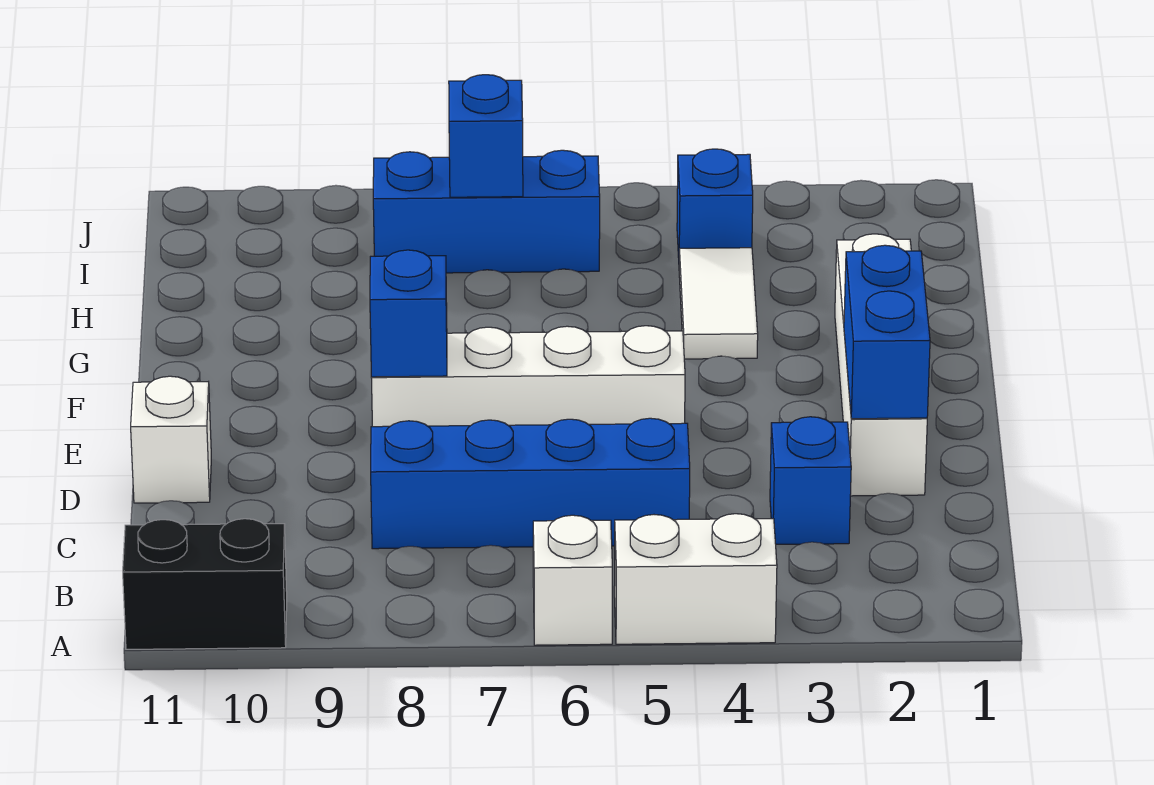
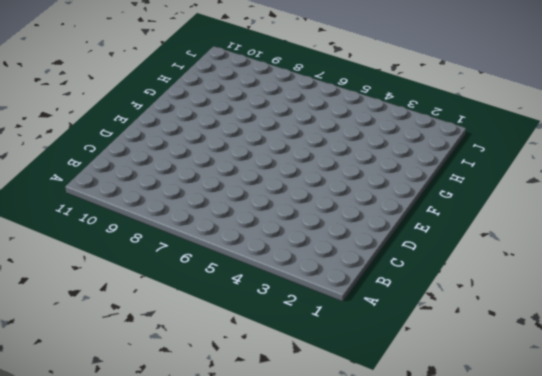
none -> white brick A4:A5 level 1
none -> white brick A6 level 1
none -> black brick A10:A11 level 1

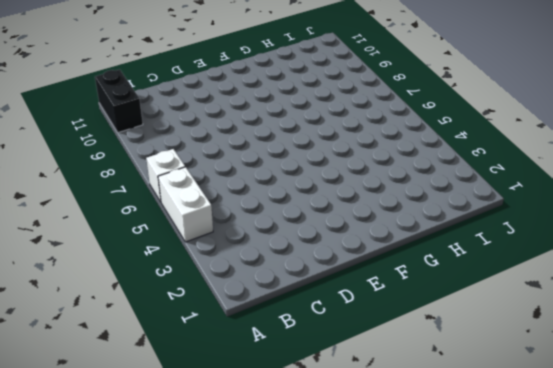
none -> blue brick C3 level 1
none -> blue brick C5:C8 level 1
none -> white brick D2:G2 level 1

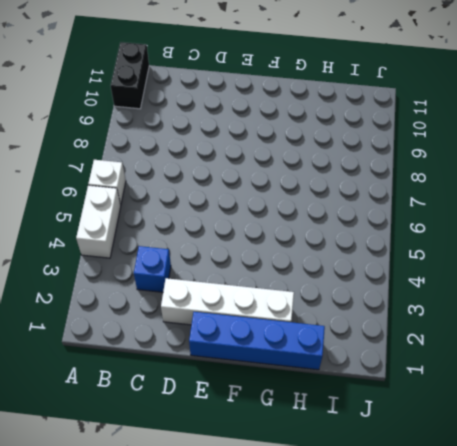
blue brick E1:H1 level 1 -> blue brick C5:C8 level 1
none -> white brick D11 level 1
none -> white brick E5:E8 level 1
none -> white tile G4:H4 level 1

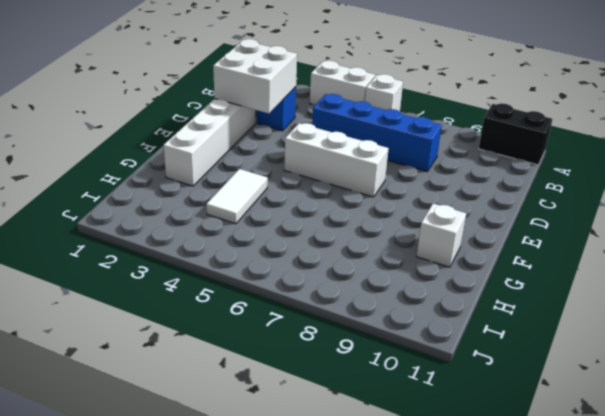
white brick C2:D3 level 2 -> blue brick D2:E2 level 2
white brick E5:E7 level 1 -> white brick E5:E8 level 1
white brick G10 level 1 -> white brick D11 level 1
none -> blue brick I4 level 1
none -> blue brick I6:I8 level 1
none -> blue brick E8 level 2

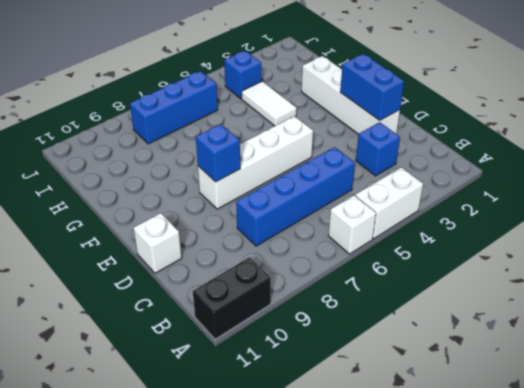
none -> blue brick I7 level 2

